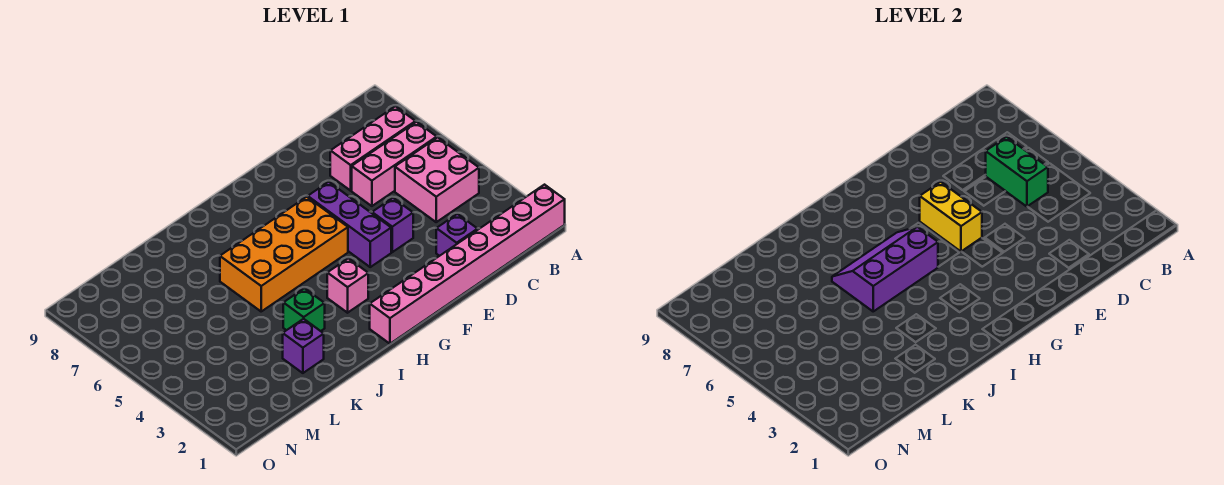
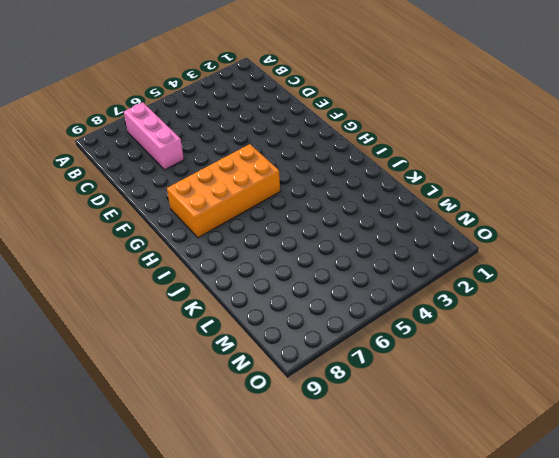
orange brick G5:H8 level 1 -> orange brick G5:J6 level 1
none -> pink brick A1:H1 level 1
none -> pink brick B4:C5 level 1
none -> pink brick B6:D6 level 1

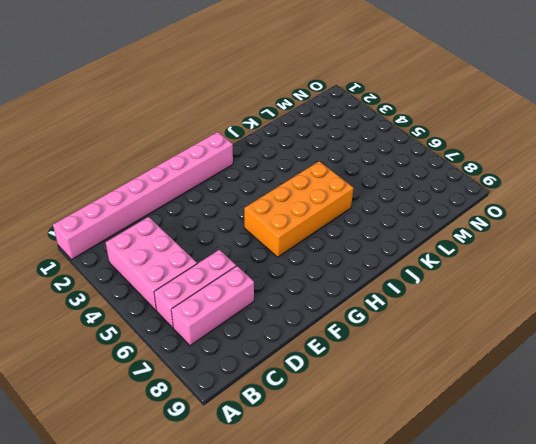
pink brick B3:C5 level 1 -> pink brick B4:C5 level 1
none -> purple brick D2 level 1
none -> purple brick E4 level 1
none -> purple brick F4:F6 level 1

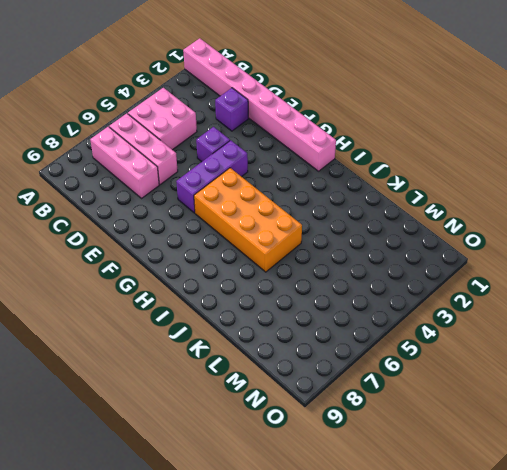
none -> pink brick H3 level 1
none -> green brick J3 level 1
none -> purple brick K2 level 1

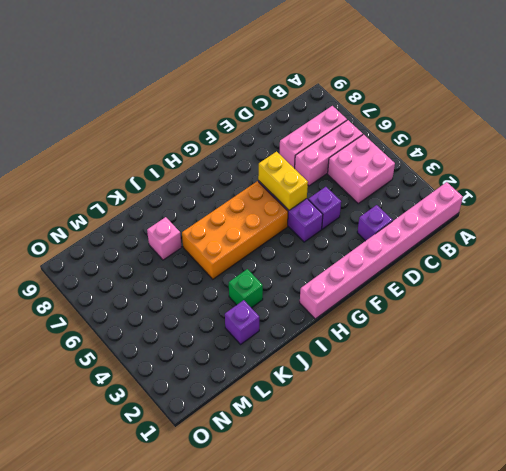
pink brick K7 level 1 -> pink brick H3 level 1
none -> green brick C5:C6 level 2
none -> purple slope H5:J6 level 2 top 5

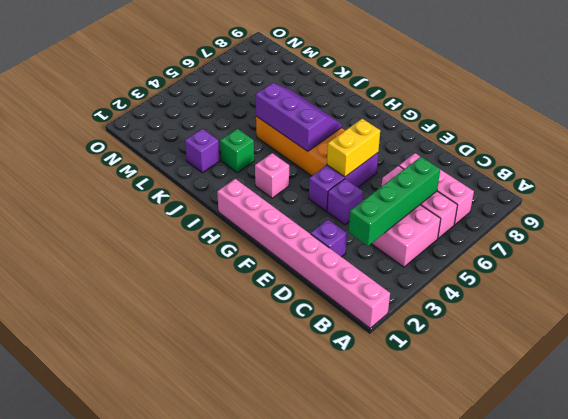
green brick C3:C6 level 2 -> green brick C5:C6 level 2

